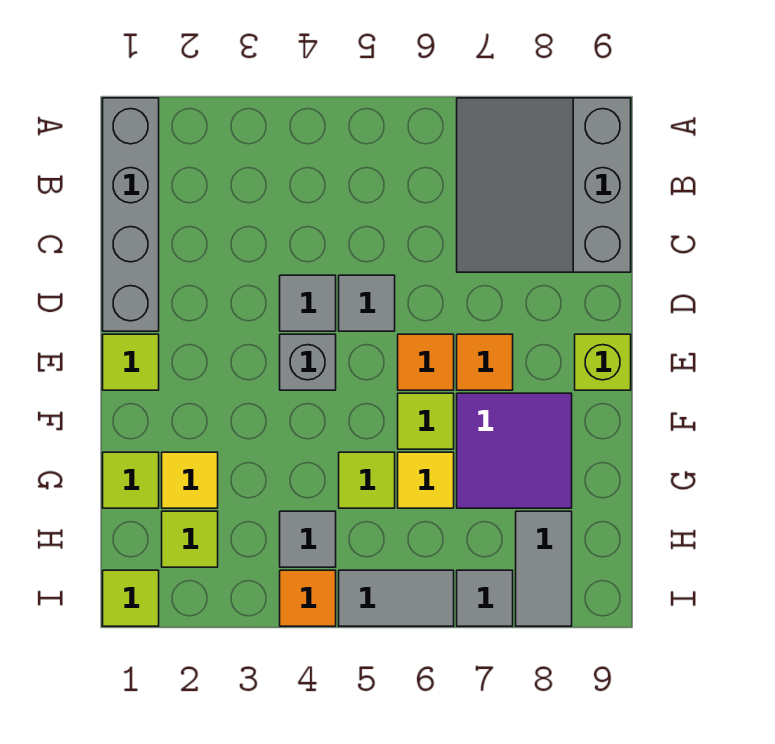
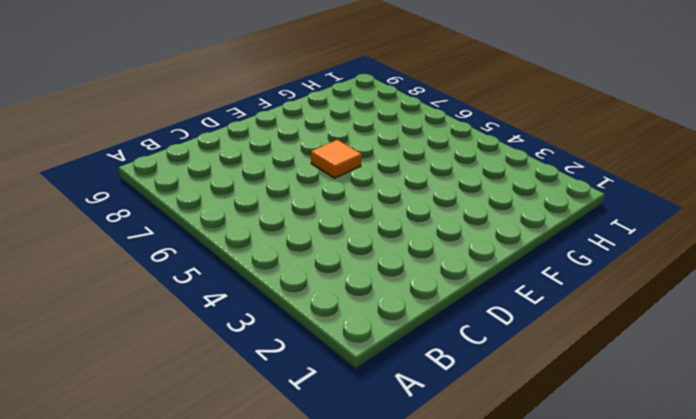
none -> grey brick A1:D1 level 1
none -> grey slope A7:C9 level 1 top 9
none -> grey tile D4 level 1

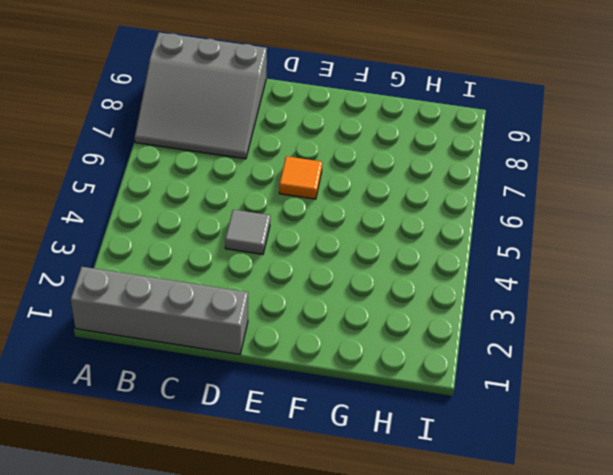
none -> grey tile D5 level 1
none -> lime tile E1 level 1
none -> grey brick E4 level 1

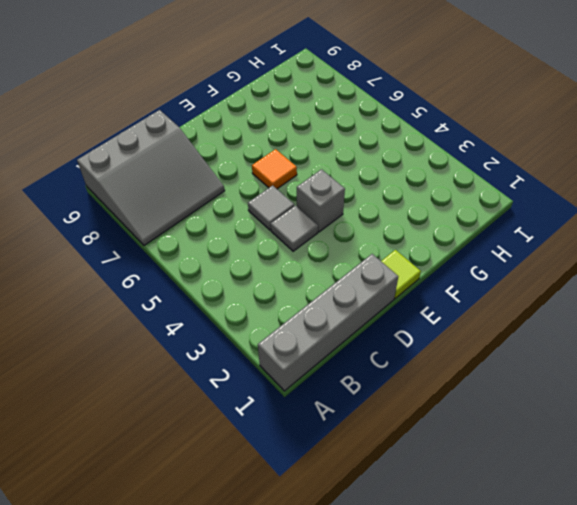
none -> orange tile E7 level 1
none -> lime brick E9 level 1
none -> lime tile F6 level 1

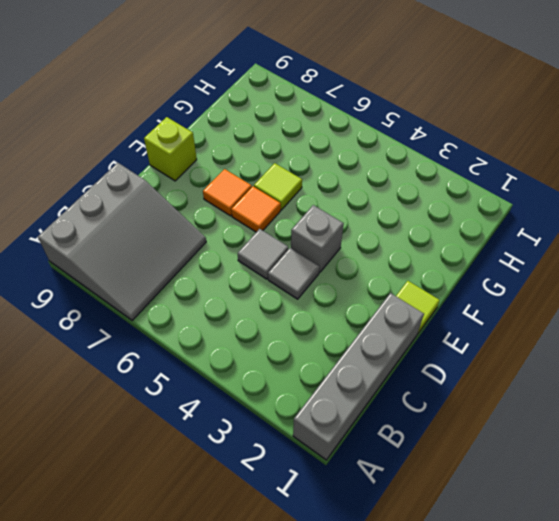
none -> purple tile F7:G8 level 1
none -> lime tile G1 level 1
none -> yellow tile G2 level 1

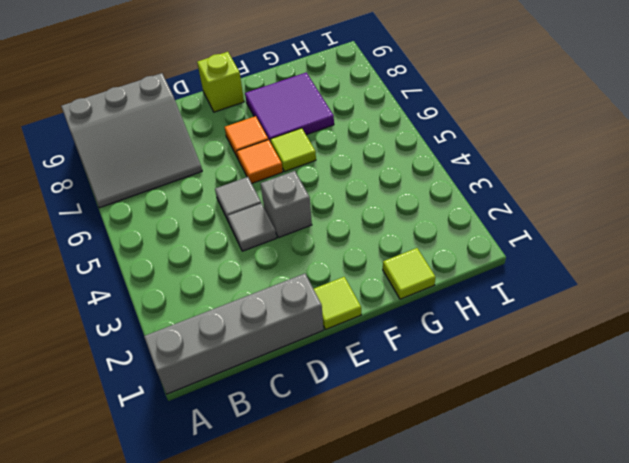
none -> yellow tile G2 level 1
none -> lime tile G5 level 1
none -> yellow tile G6 level 1

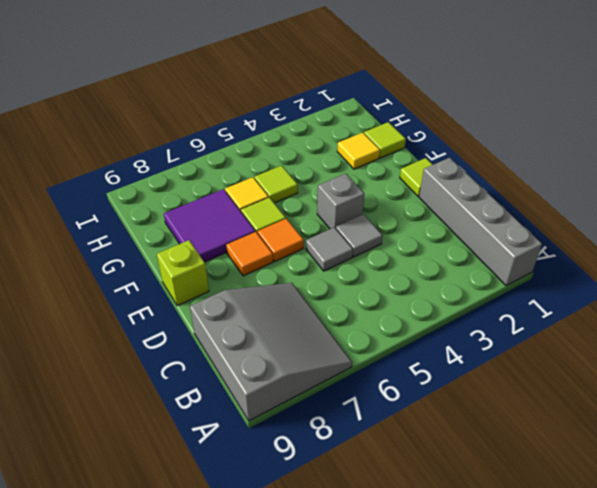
none -> lime tile H2 level 1
none -> grey tile H4 level 1
none -> grey tile H8:I8 level 1

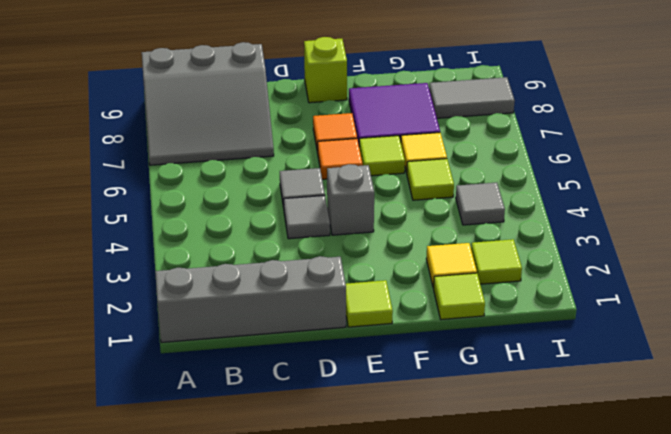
none -> lime tile I1 level 1
none -> orange tile I4 level 1
none -> grey tile I5:I6 level 1

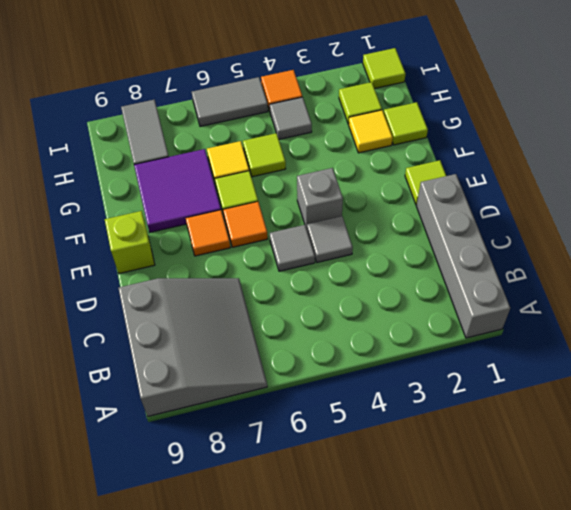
none -> grey tile I7 level 1

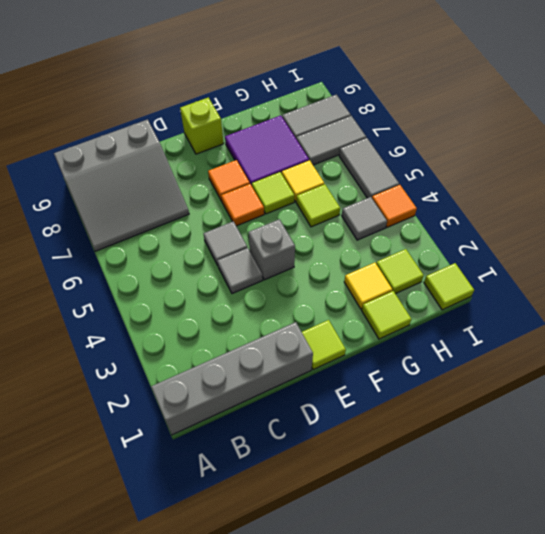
grey tile H7:I7 level 1 -> grey tile I7 level 1

